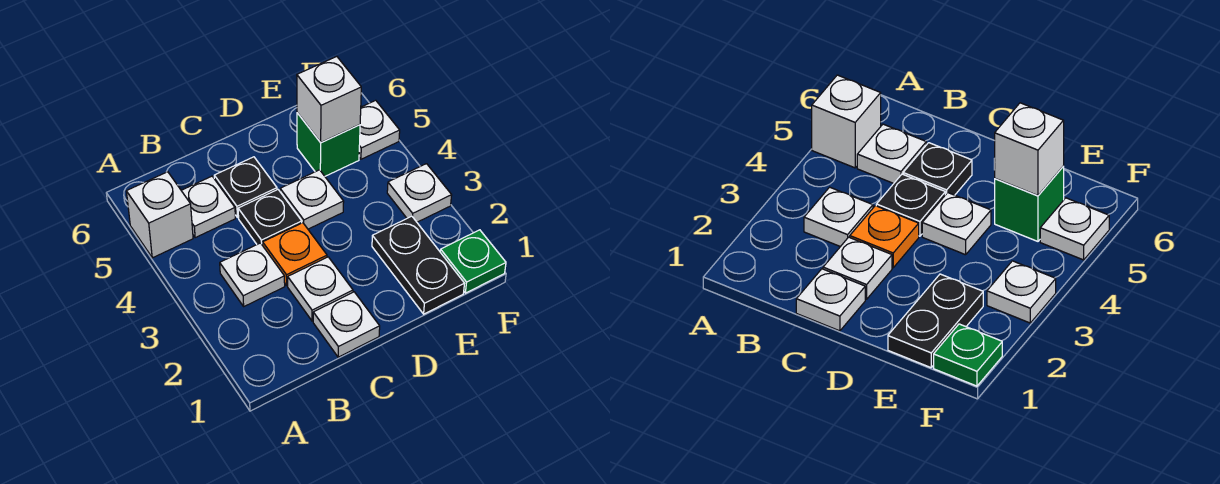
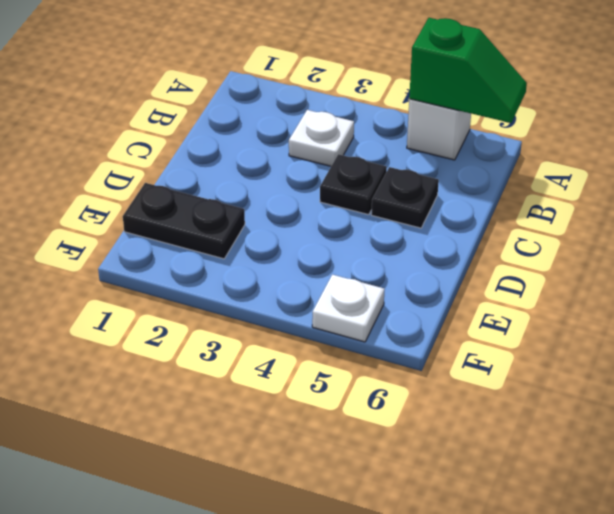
green slope A5:A6 level 2 top 5 -> none
none -> white plate B5 level 1
none -> white plate C1 level 1
none -> white plate C2 level 1

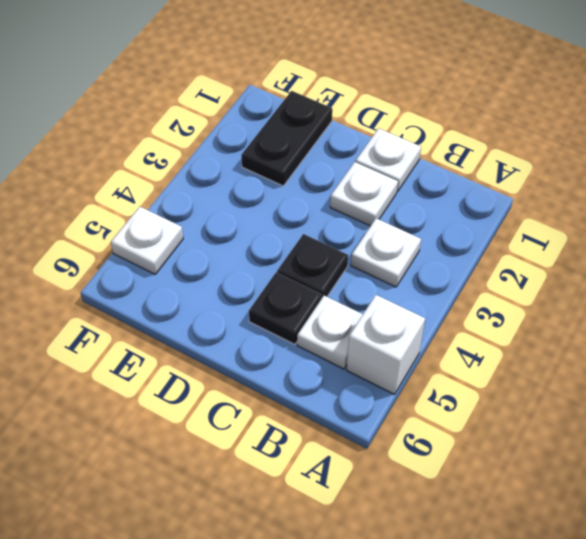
none -> orange plate C3 level 1
none -> white plate D4 level 1
none -> green brick E5 level 1

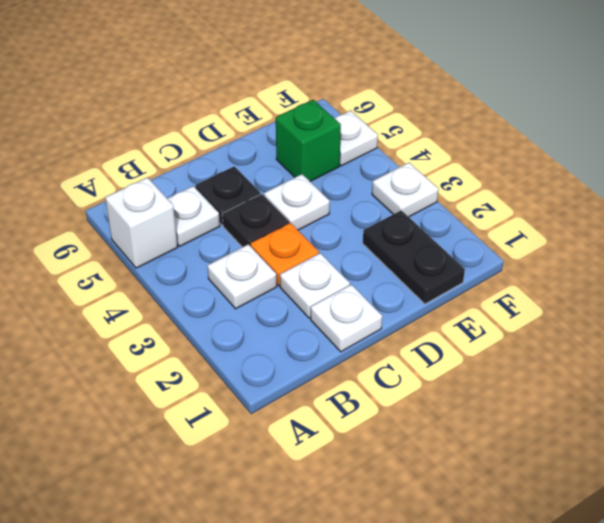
none -> green plate F1 level 1
none -> white brick E5 level 2

